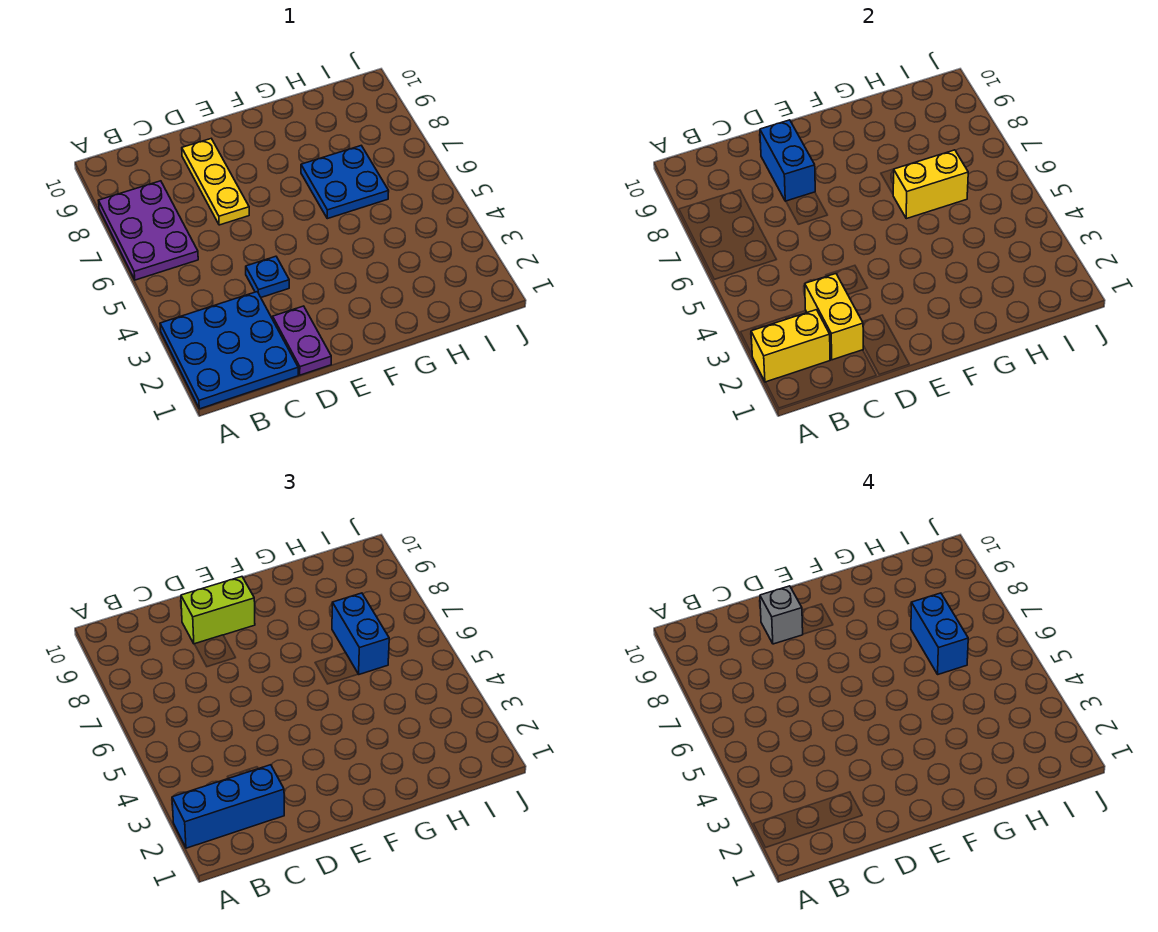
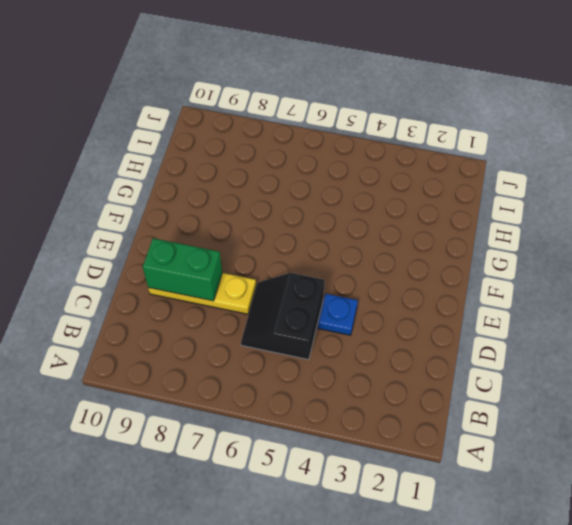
black slope C5:D6 level 1 top 5 -> none
green brick D8:D9 level 2 -> blue brick D8:D9 level 2
none -> blue plate A1:C3 level 1
none -> purple plate A6:B8 level 1
none -> purple plate D1:D2 level 1

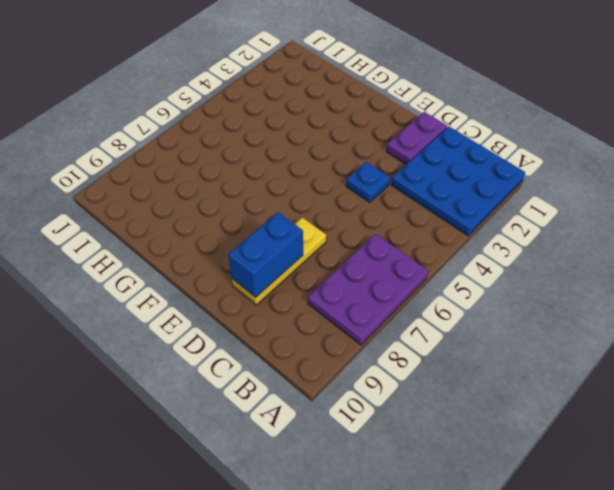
none -> blue plate G6:H7 level 1
none -> yellow brick A2:B2 level 2
none -> yellow brick C2:C3 level 2

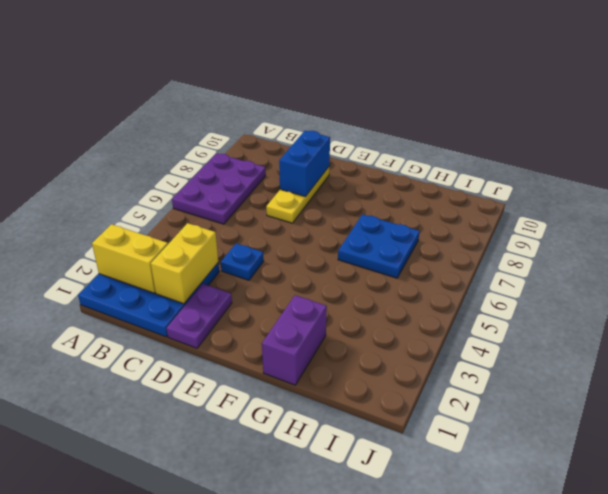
purple brick G1:G2 level 1 -> none
none -> yellow brick G6:H6 level 2
none -> blue brick A2:C2 level 3
none -> lime brick D9:E9 level 3

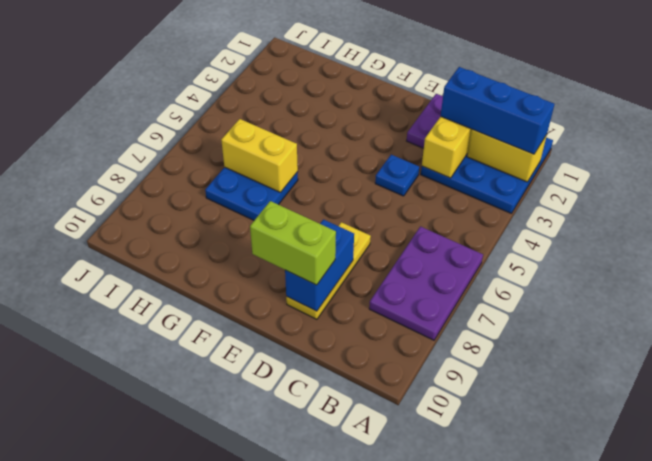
none -> blue brick H6:H7 level 3
none -> grey brick D9 level 4
none -> blue brick H6:H7 level 4

